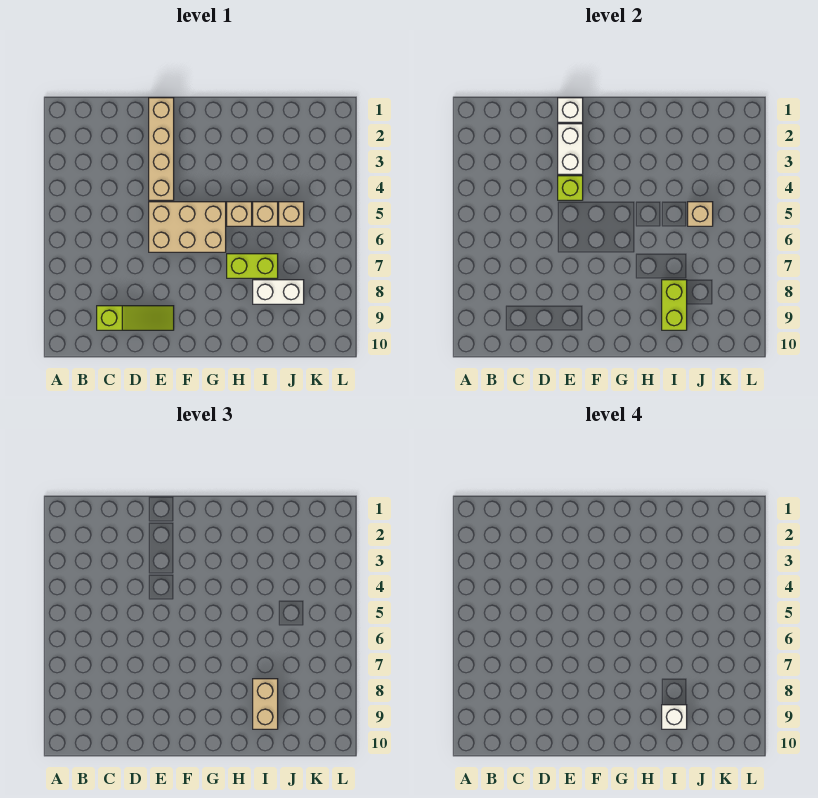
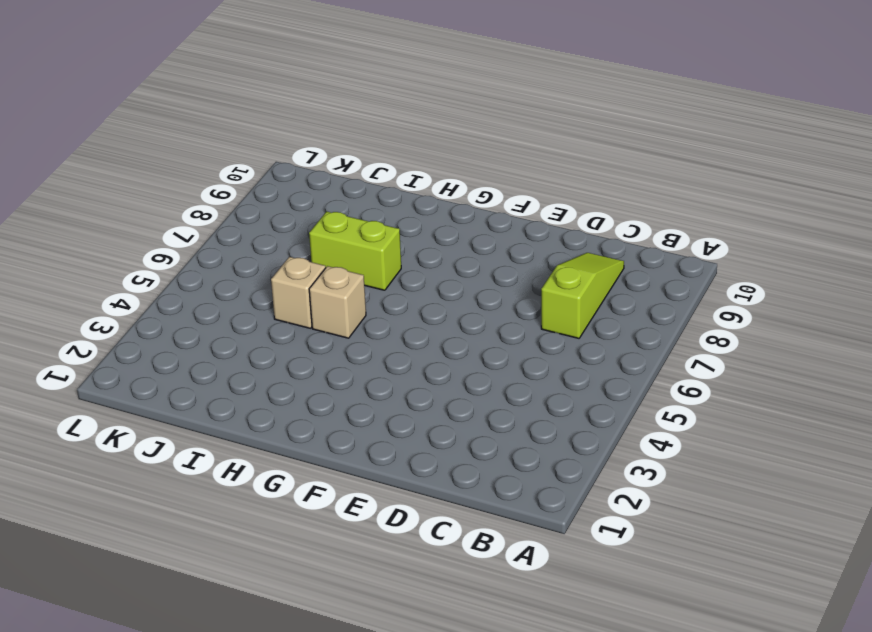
lime slope C7:C9 level 1 top 7 -> lime slope C9:E9 level 1 top C
none -> tan brick E1:E4 level 1
none -> tan brick E5:G6 level 1
none -> white brick I8:J8 level 1

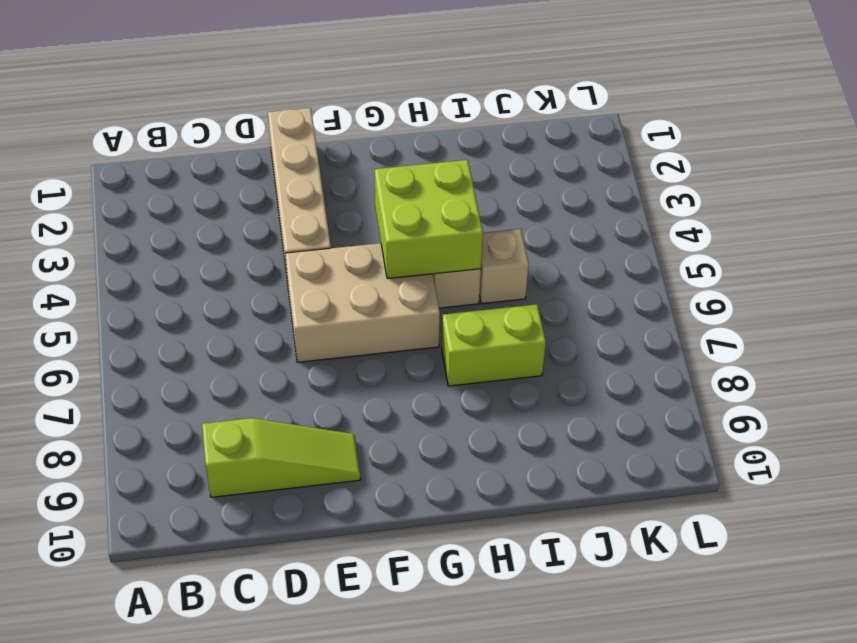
lime brick G4:H5 level 2 -> none
none -> white brick I8:J8 level 1
none -> tan brick J5 level 1
none -> white brick E1 level 2

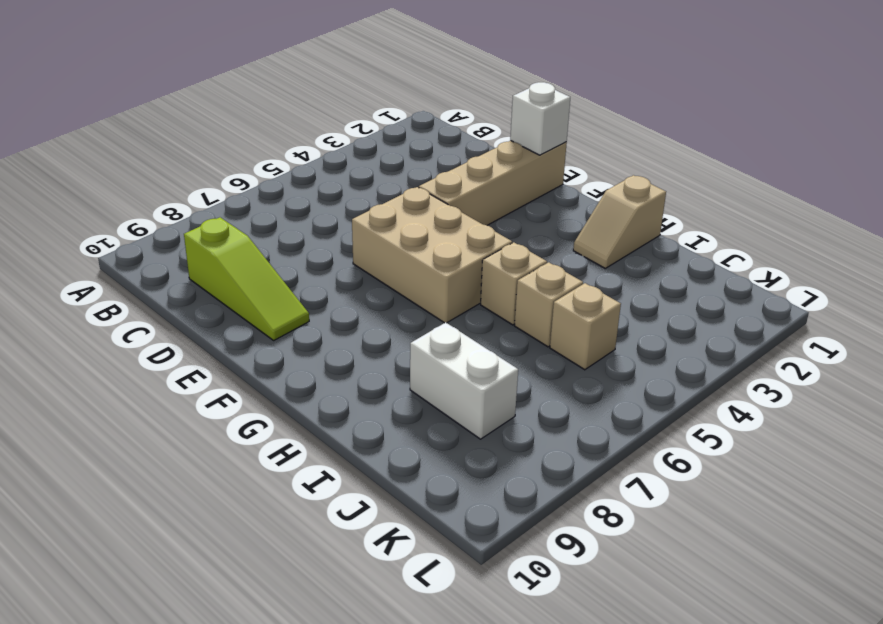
tan slope H1:H2 level 1 top 1 -> none
none -> lime brick H7:I7 level 1
none -> white brick E2:E3 level 2
none -> lime brick E4 level 2

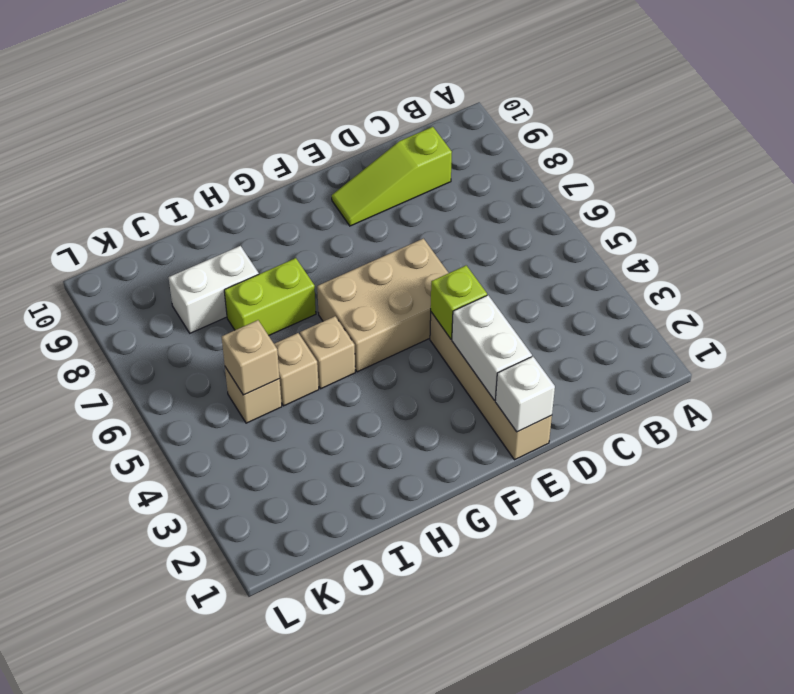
none -> lime brick I8:I9 level 2
none -> tan brick I8:I9 level 3
none -> white brick I9 level 4

